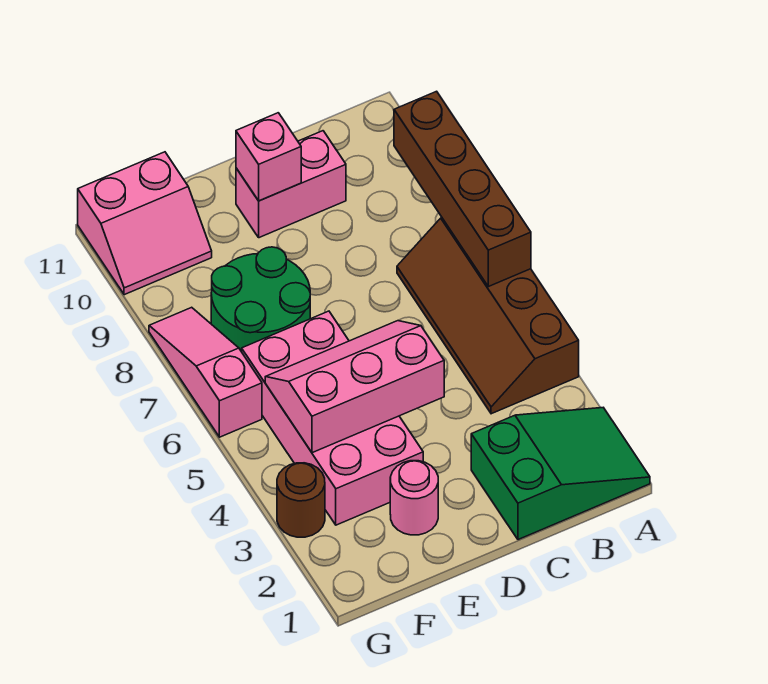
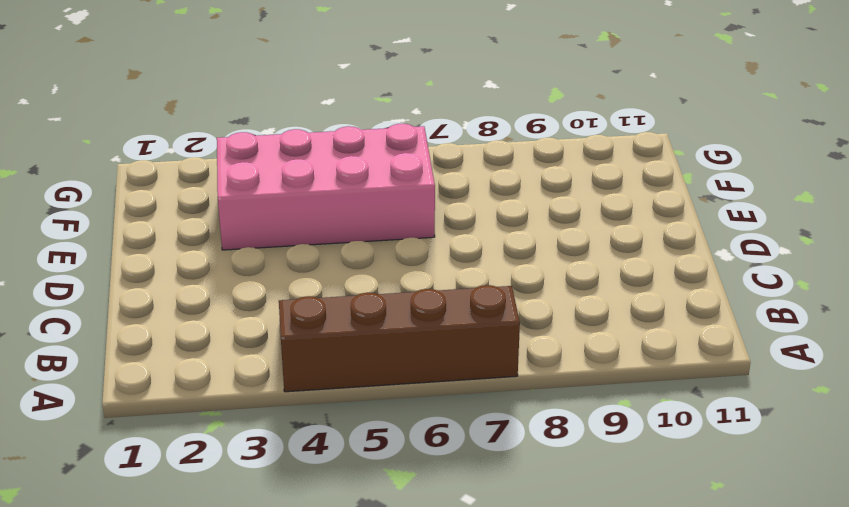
none -> green slope A1:C2 level 1 top C
none -> pink brick C10:D10 level 1
none -> pink round brick E2 level 1

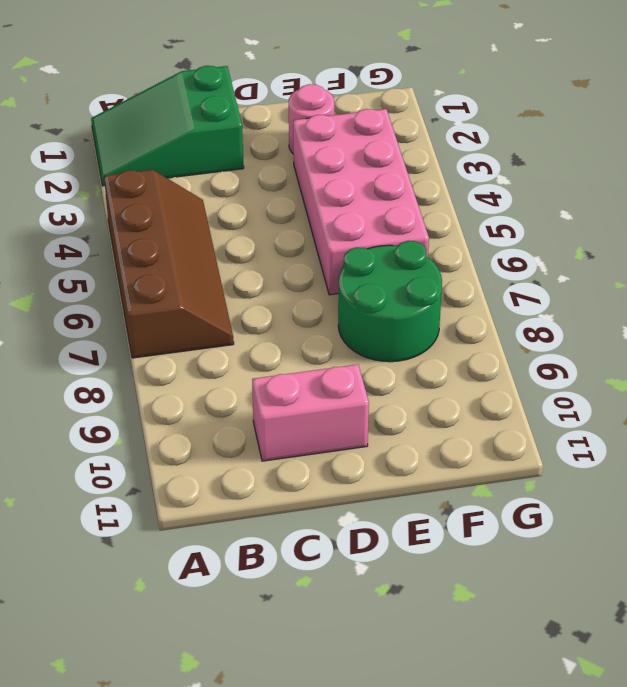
none -> pink slope F10:G11 level 1 top 11
none -> brown round brick G3 level 1
none -> pink slope G6:G8 level 1 top 6

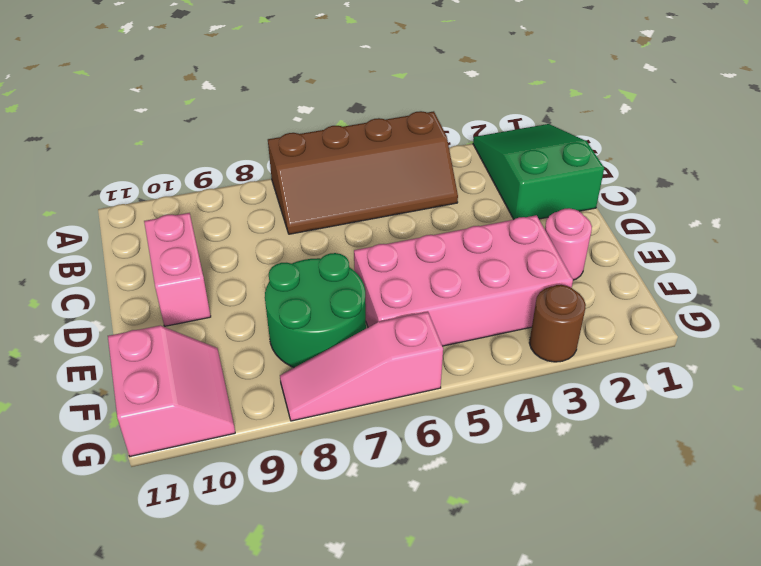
none -> brown brick A6:A9 level 2
none -> pink slope D4:F5 level 2 top 4
none -> pink brick D10 level 2

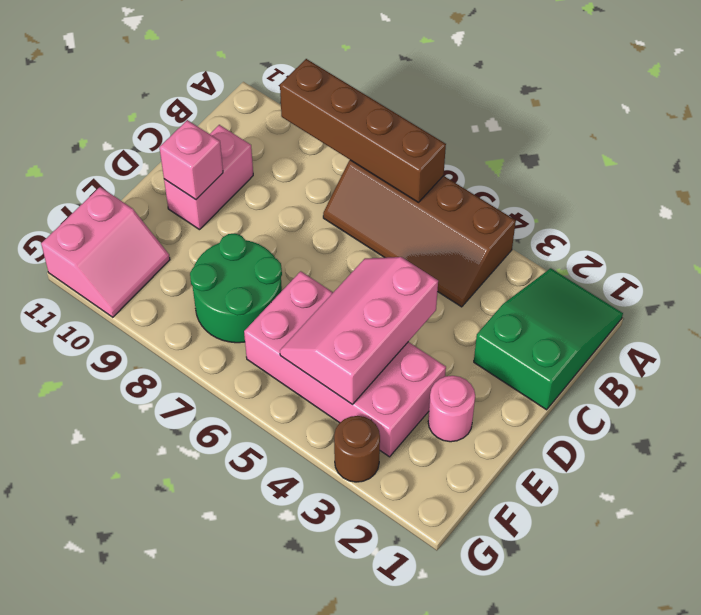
none -> pink slope G6:G8 level 1 top 6

